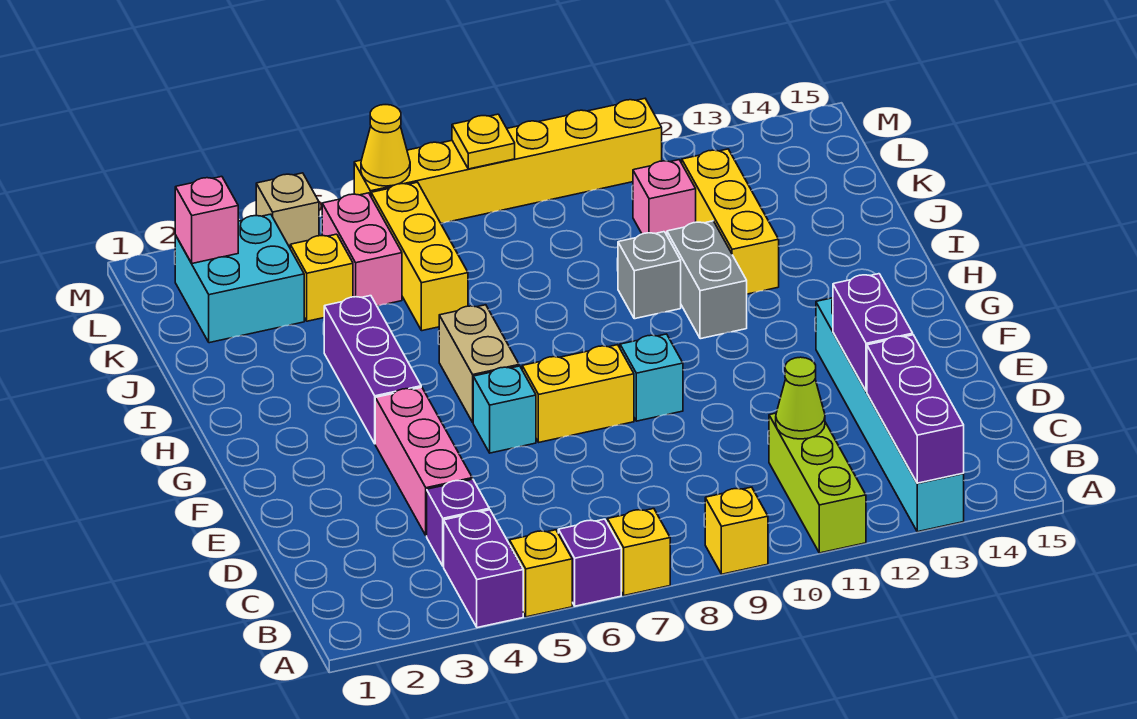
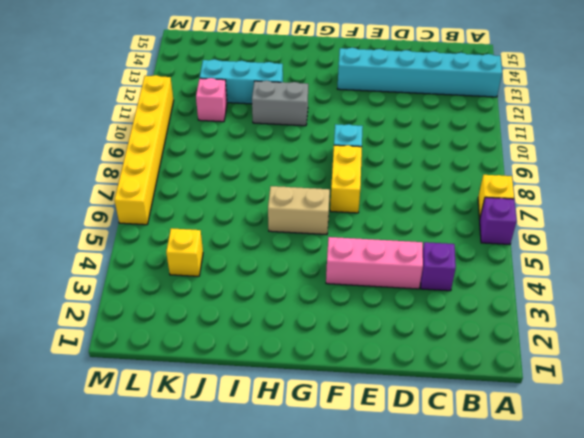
cyan brick I12:K12 level 1 -> yellow brick I12:K12 level 1
none -> purple brick A4:B4 level 1
none -> yellow brick A5 level 1
none -> yellow brick A9 level 1
none -> lime brick A11:C11 level 1

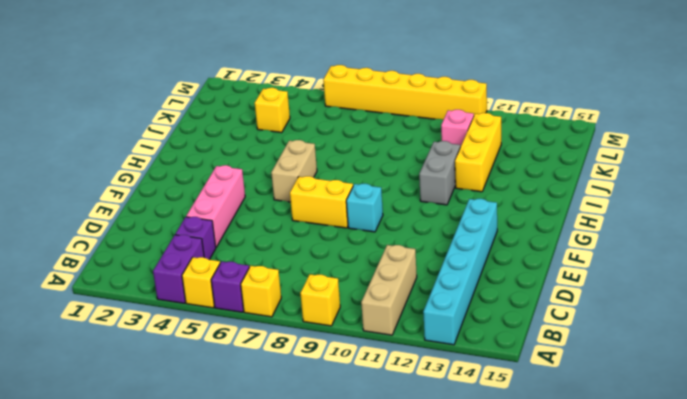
tan brick A11:C11 level 1 -> lime brick A11:C11 level 1
none -> cyan brick F6 level 1
none -> purple brick G4:I4 level 1
none -> grey brick I10 level 1
none -> yellow brick J6:L6 level 1

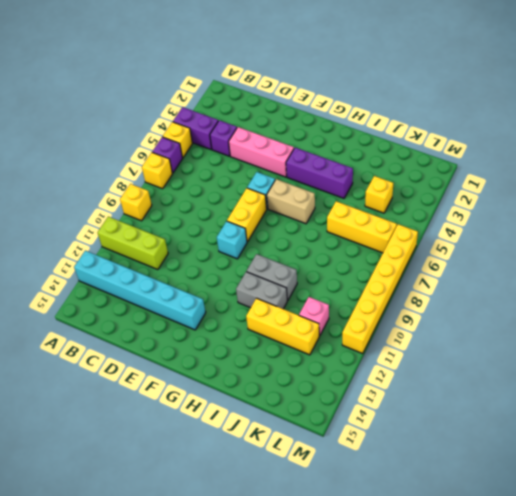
grey brick H10:I10 level 1 -> grey brick I10 level 1
none -> cyan brick K2:L3 level 1
none -> pink brick K5:L5 level 1
none -> tan brick M4 level 1
none -> purple brick A13:C13 level 2

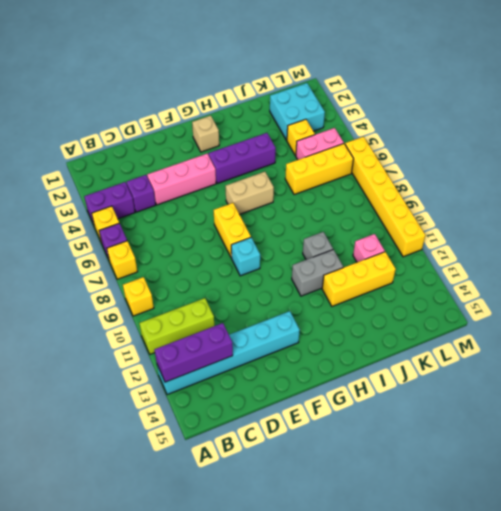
tan brick G2 level 1 -> tan brick M4 level 1
none -> cyan brick F6 level 1
none -> lime cone C11 level 2
none -> purple brick D13:E13 level 2
none -> pink brick L2 level 2

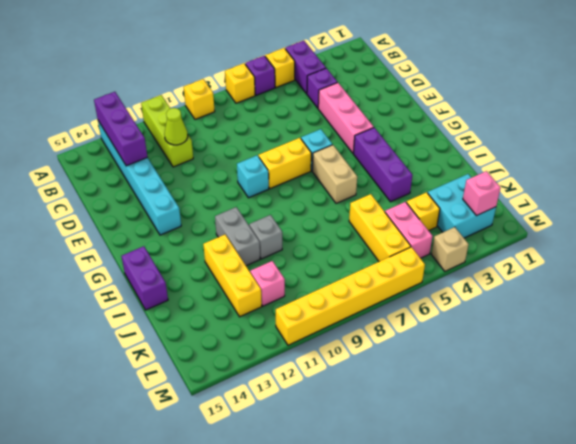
purple brick H15:I15 level 1 -> purple brick D13:E13 level 2
none -> yellow cone M6 level 2
none -> yellow plate M8 level 2

